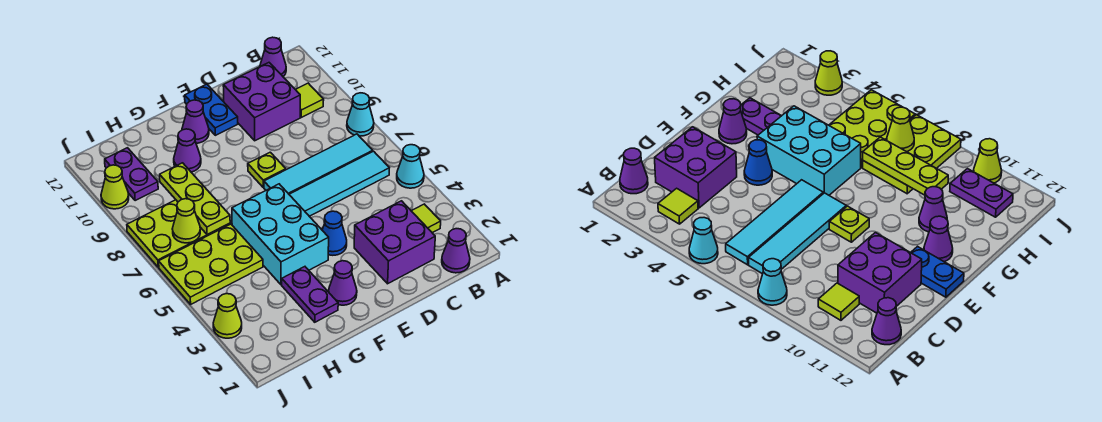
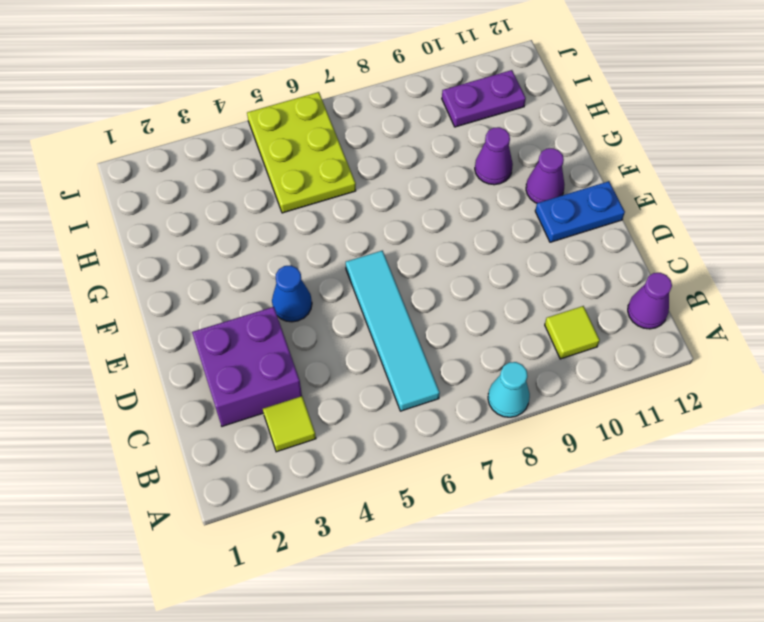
none -> cyan cone A5 level 1
none -> purple cone B1 level 1
none -> cyan tile B7:E7 level 1

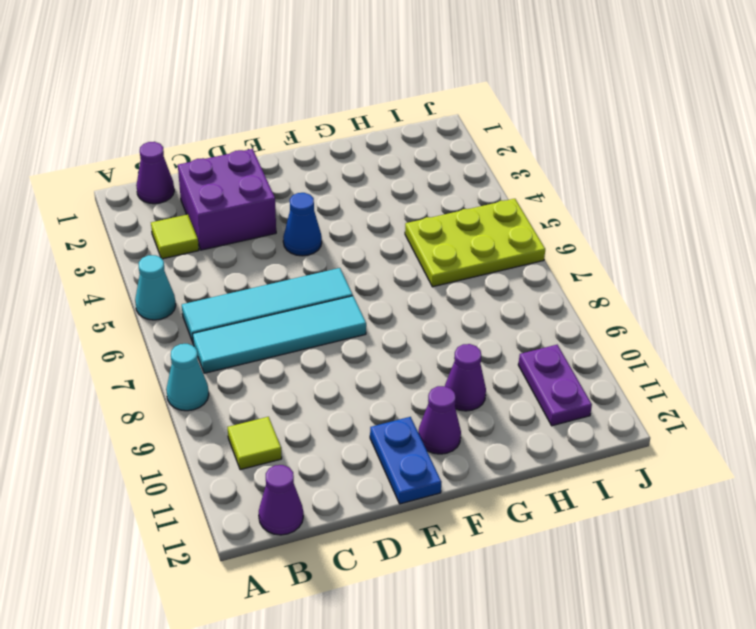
none -> purple brick C10:D11 level 1
none -> lime plate E8 level 1
none -> purple cone F2 level 1

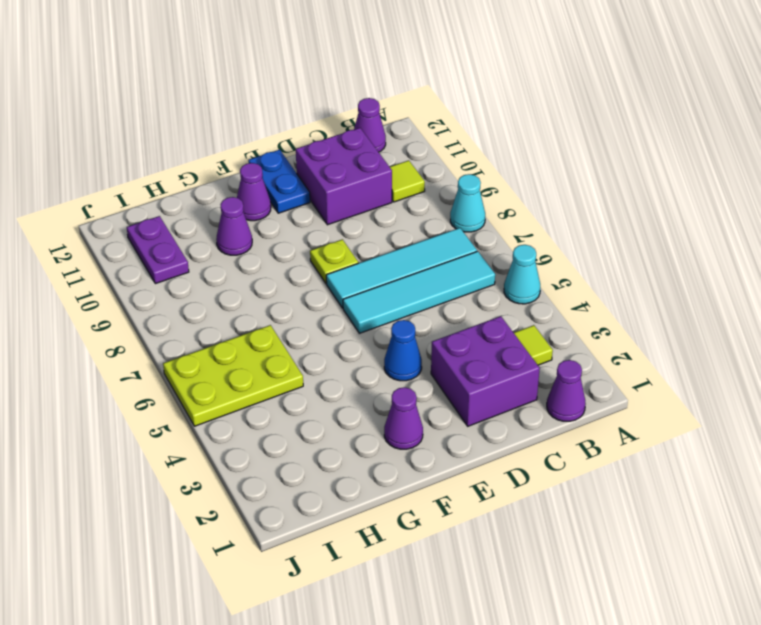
none -> cyan brick F4:G6 level 1
none -> purple plate G2:G3 level 1
none -> lime plate H7:J8 level 1

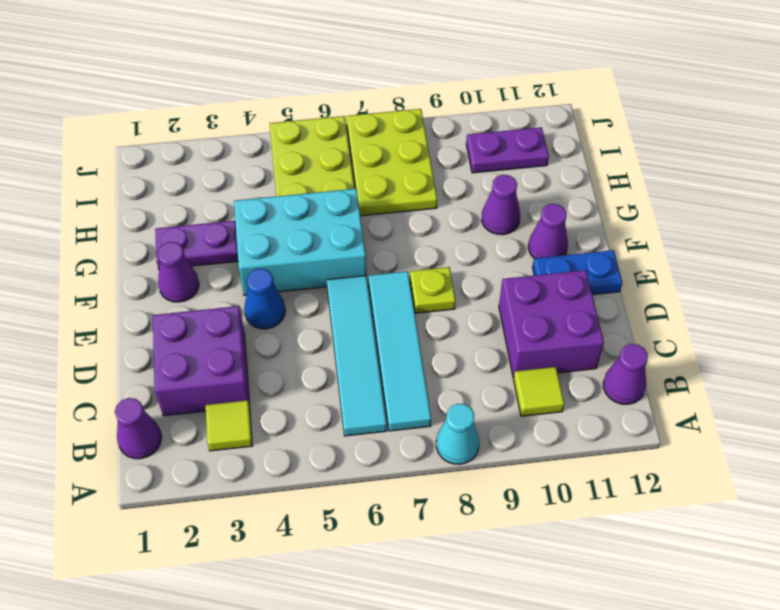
none -> cyan cone A5 level 1
none -> lime cone J3 level 1
none -> lime cone J10 level 1

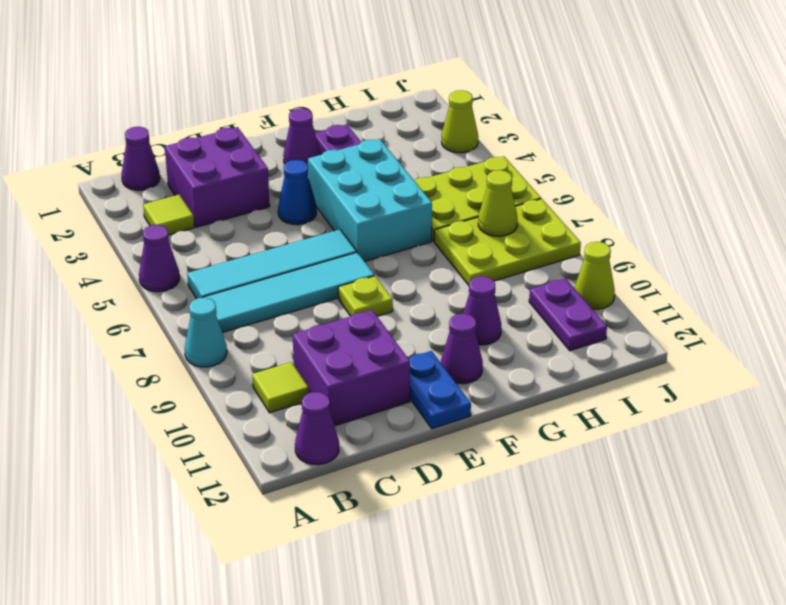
purple cone A5 level 1 -> cyan cone A5 level 1
none -> lime plate H7:H9 level 2

